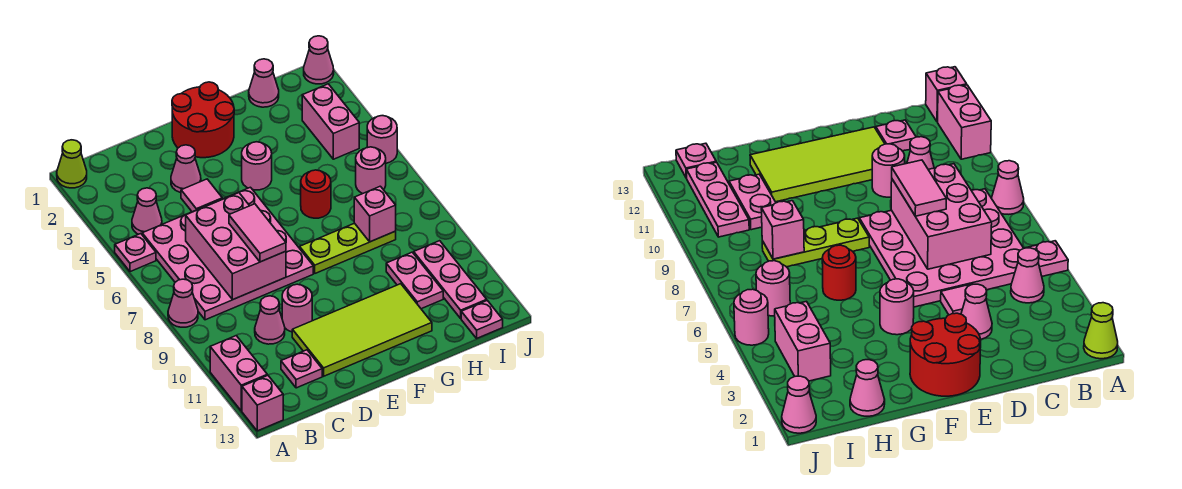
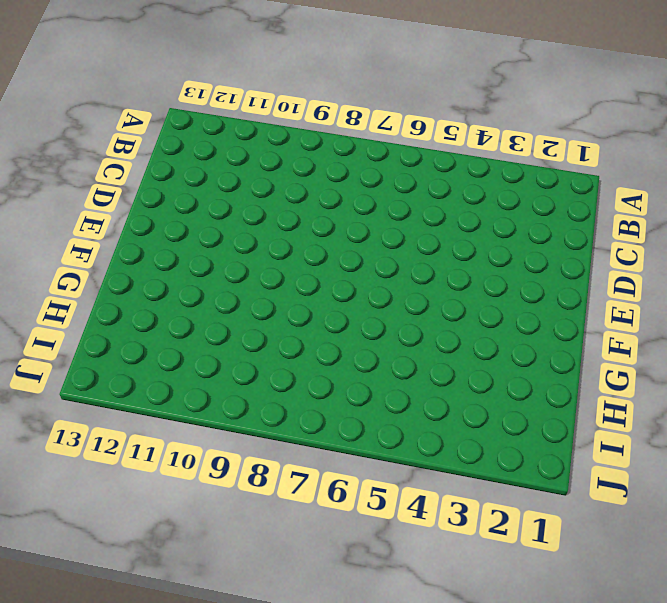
none -> lime cone A1 level 1
none -> pink plate A5 level 1
none -> pink cone A8 level 1

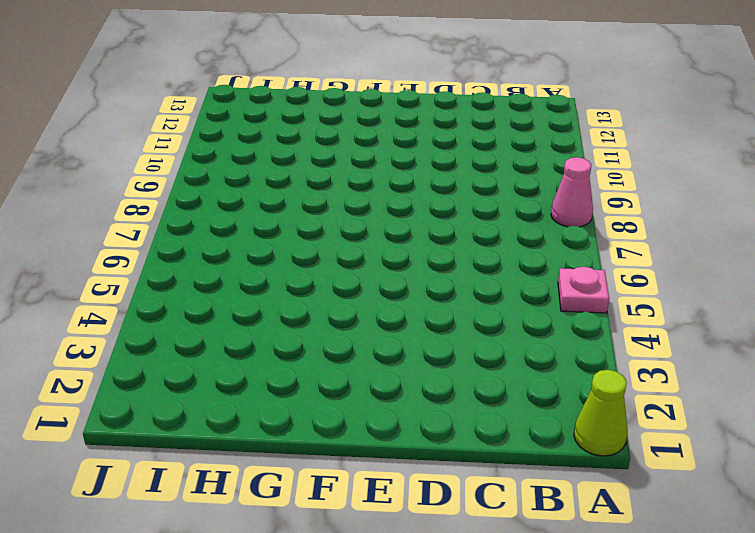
none -> pink brick A11:A12 level 1
none -> pink brick A13 level 1
none -> pink cone B4 level 1

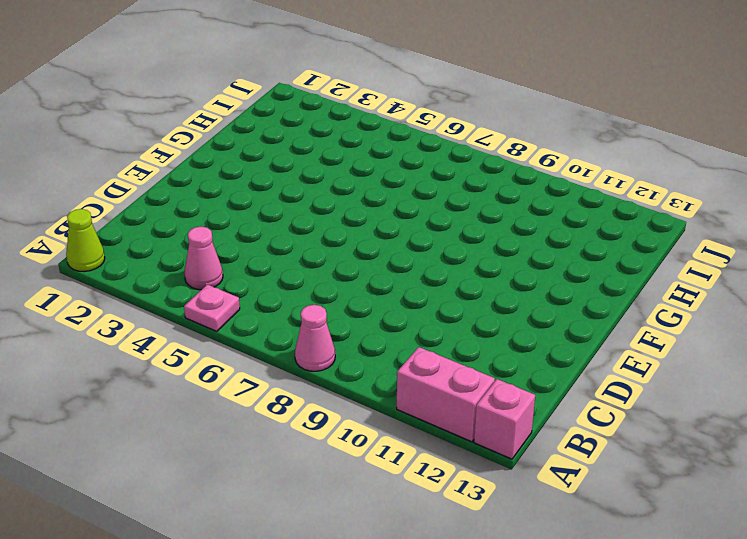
none -> pink plate B5:E8 level 1
none -> pink cone C10 level 1
none -> pink plate C12 level 1

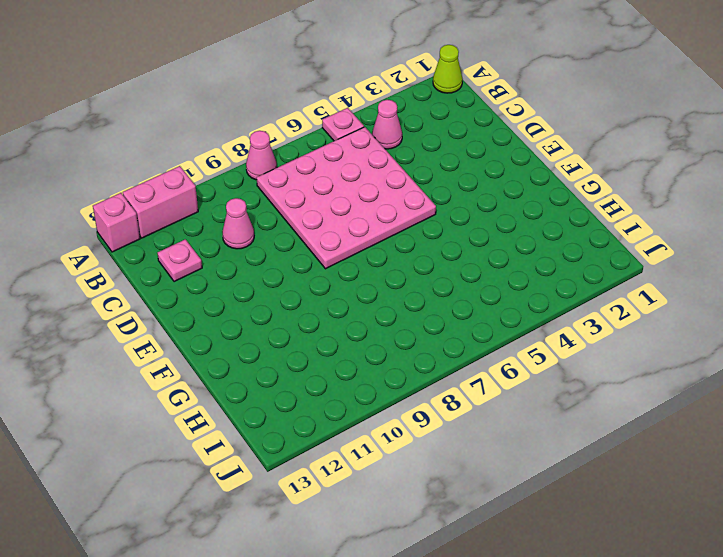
none -> pink cone D3 level 1
none -> pink tile D4 level 1
none -> pink round brick D10 level 1

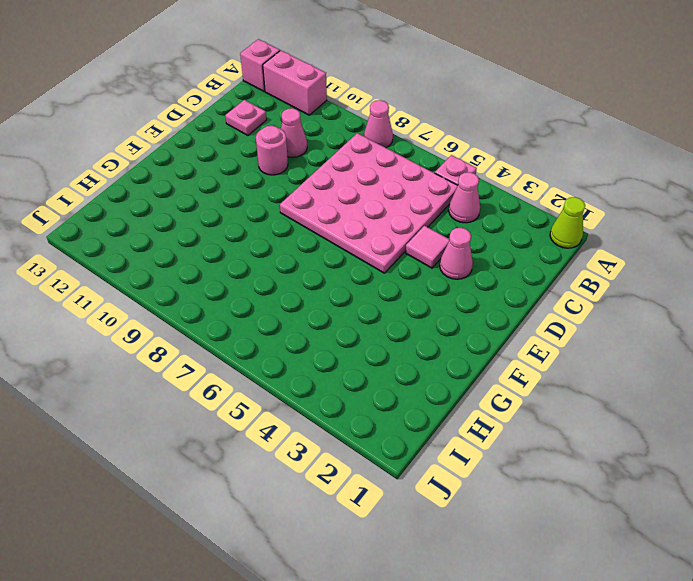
none -> lime tile D11:G12 level 1
none -> red round brick E1:F2 level 1
none -> pink round brick F4 level 1

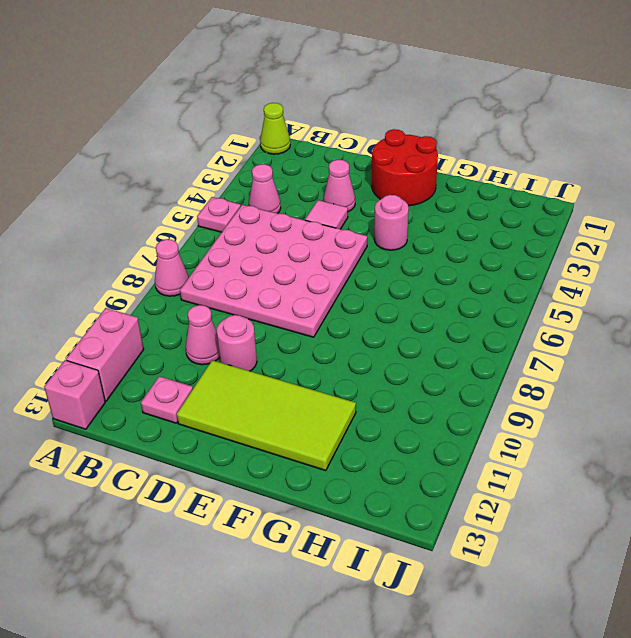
none -> lime plate F8:H8 level 1
none -> red round brick G6 level 1
none -> pink cone H1 level 1

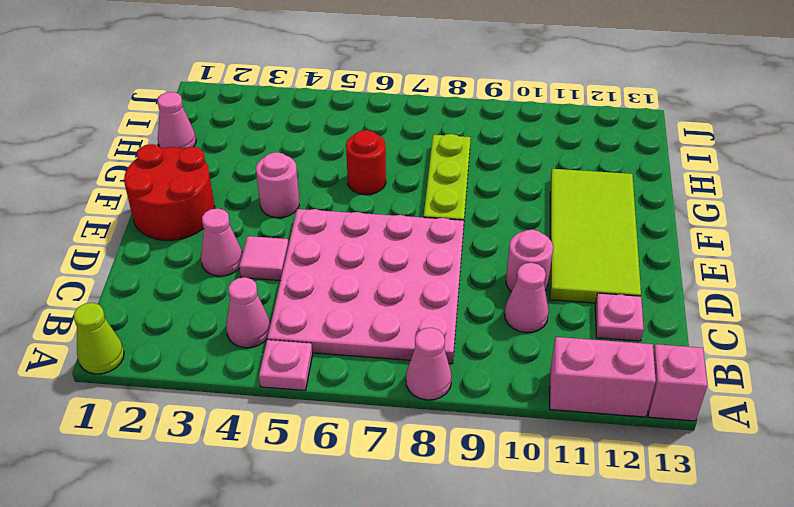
none -> pink plate H10:H11 level 1
none -> pink brick I3:I4 level 1
none -> pink round brick I6 level 1

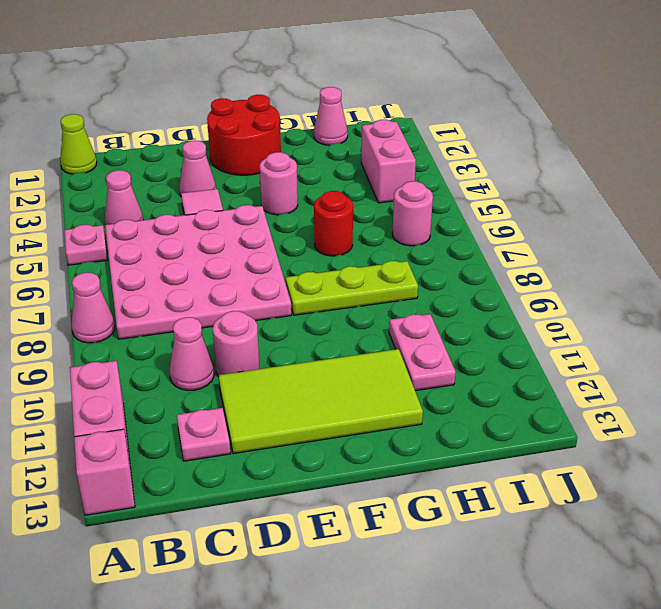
none -> pink plate I10:I12 level 1
none -> pink plate I13 level 1
none -> pink cone J1 level 1

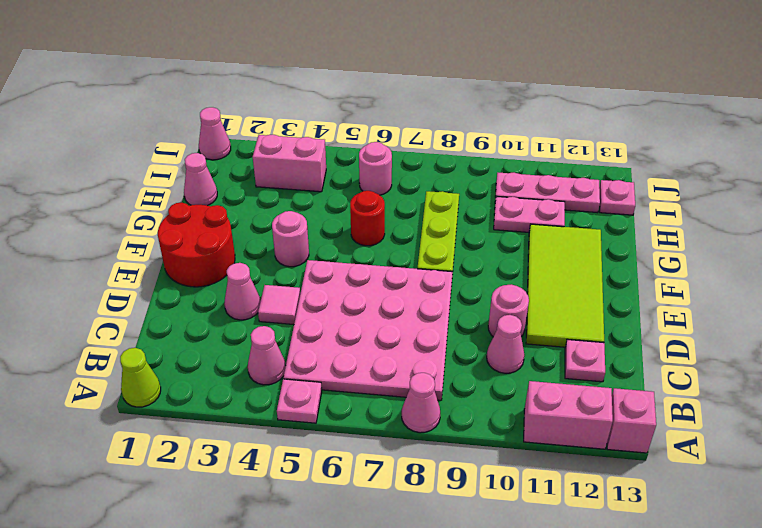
none -> pink round brick J5 level 1
none -> pink brick C6:D8 level 2
none -> pink brick H8 level 2

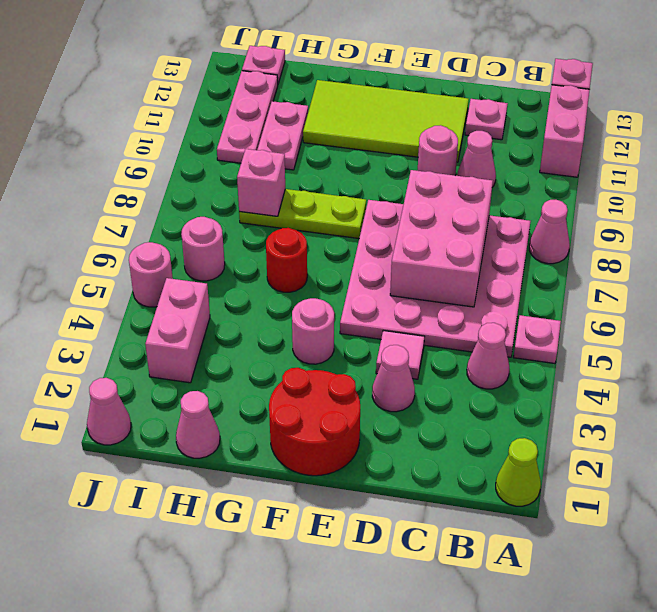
none -> pink tile D7:D8 level 3

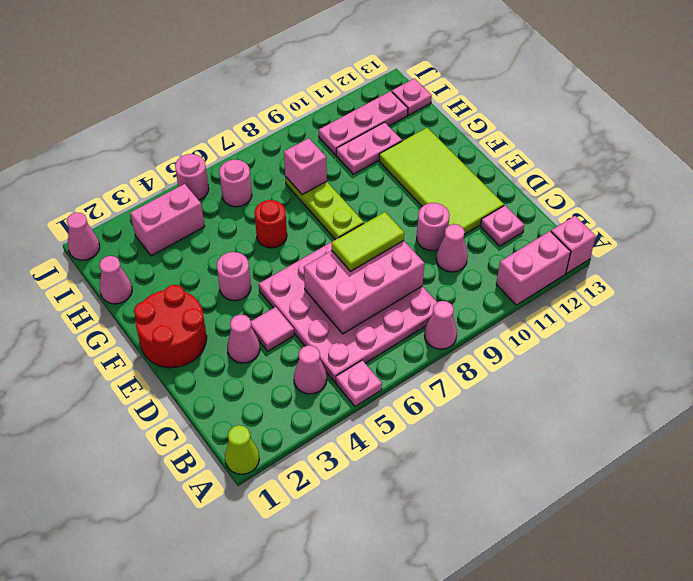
lime tile D7:D8 level 3 -> pink tile D7:D8 level 3

